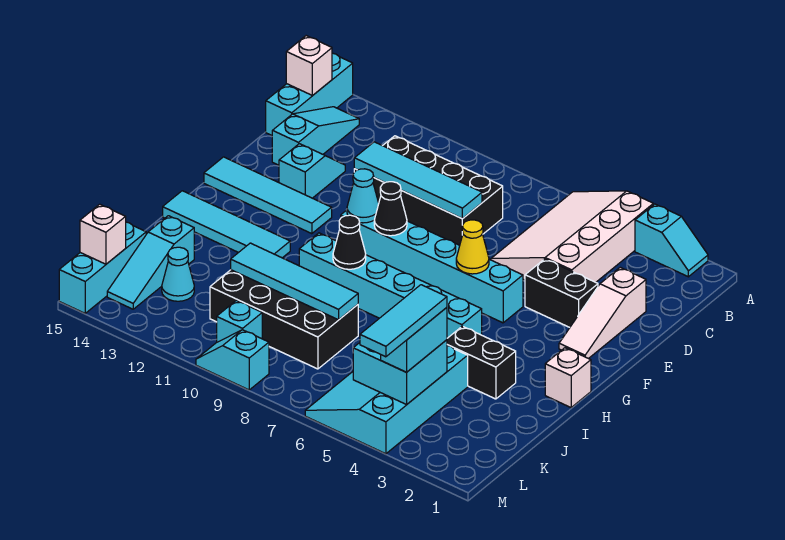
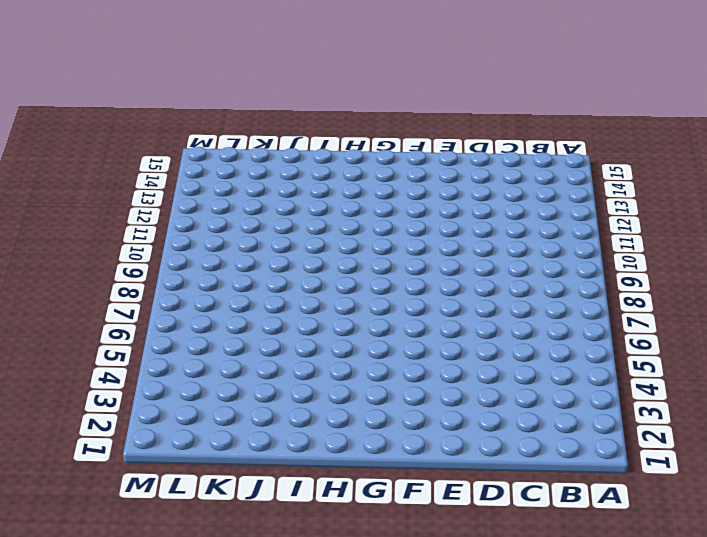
none -> cyan slope A2:A3 level 1 top 3
none -> white slope A4:D6 level 1 top 4
none -> cyan brick A15:C15 level 1
none -> cyan slope B14:D14 level 1 top D

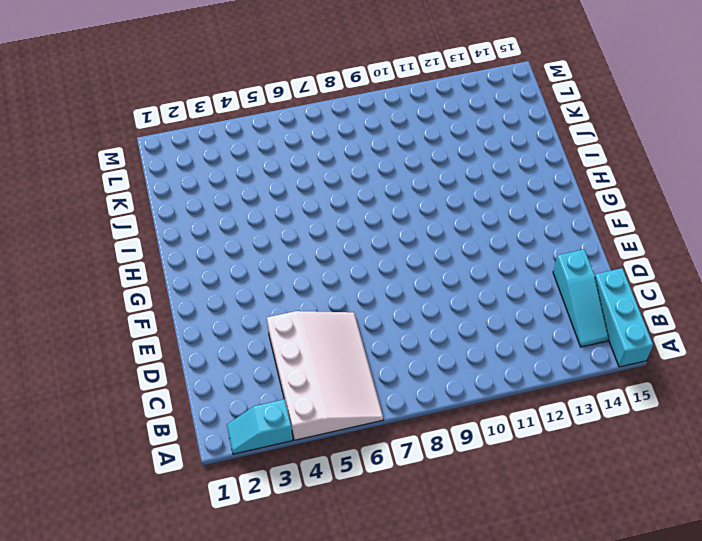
none -> black brick C8:D11 level 1
none -> white slope D2:F2 level 1 top D
none -> cyan slope D13:E13 level 1 top E
none -> black brick E3:E4 level 1

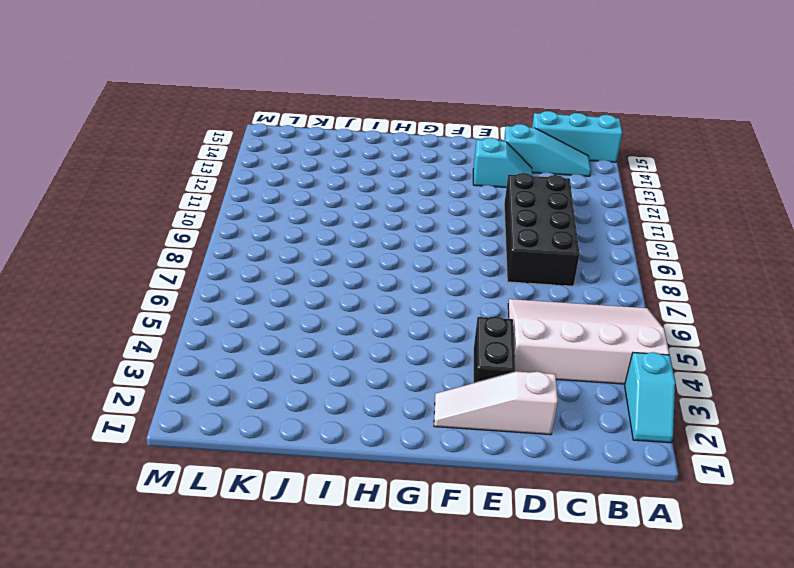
none -> cyan brick F5:F10 level 1
none -> cyan tile F12:F15 level 1
none -> white brick H1 level 1
none -> cyan brick H5:H10 level 1

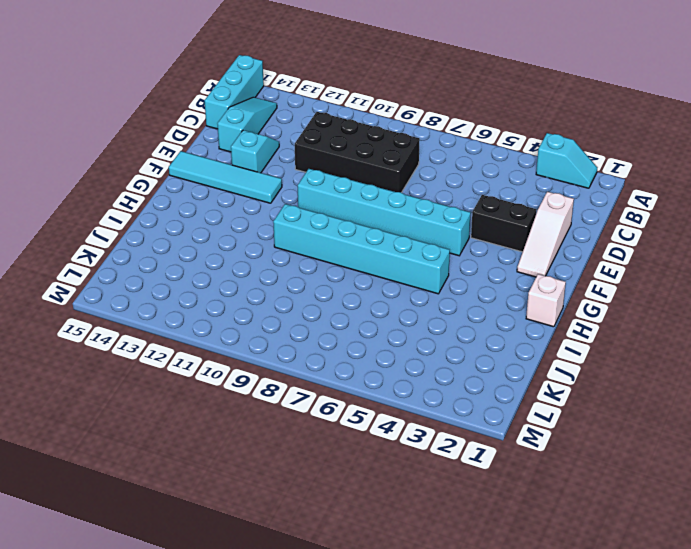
none -> white slope A4:D6 level 1 top 4
none -> cyan tile H12:H15 level 1
none -> black brick I3:I4 level 1
none -> cyan slope J4:M6 level 1 top 4

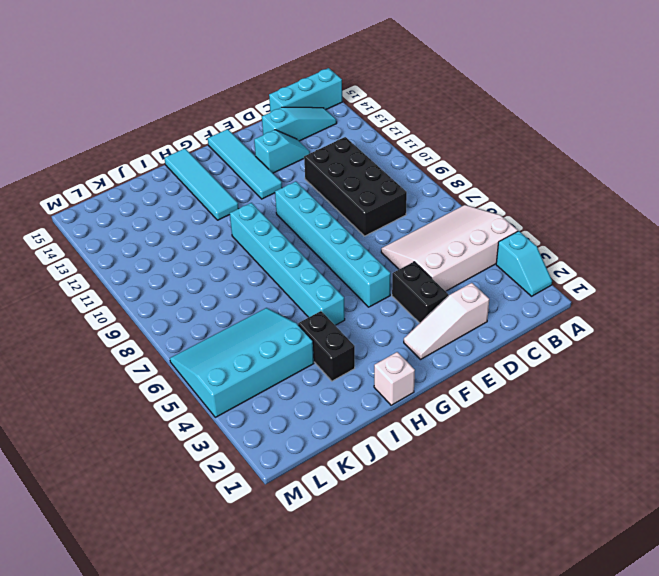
none -> black brick J8:K11 level 1
none -> cyan slope J14:L14 level 1 top J
none -> cyan cone K13 level 1
none -> cyan brick K15:M15 level 1

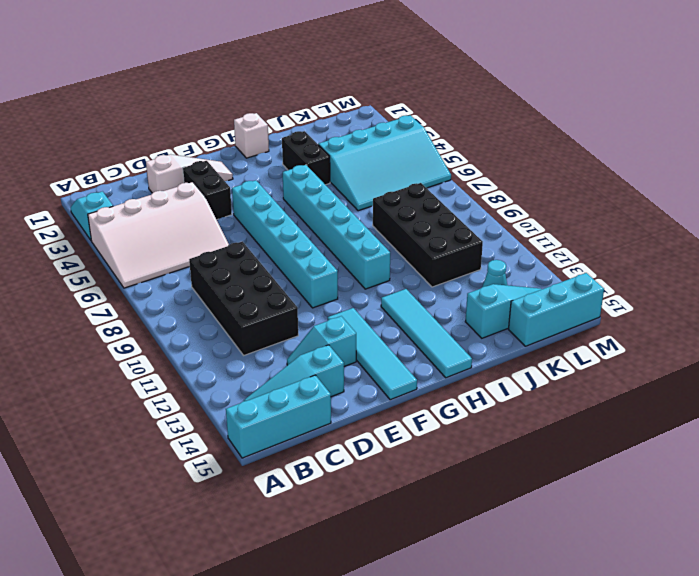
none -> cyan brick L10 level 1
none -> cyan slope M9:M10 level 1 top 9
none -> white brick B15 level 2
none -> cyan tile D8:D11 level 2

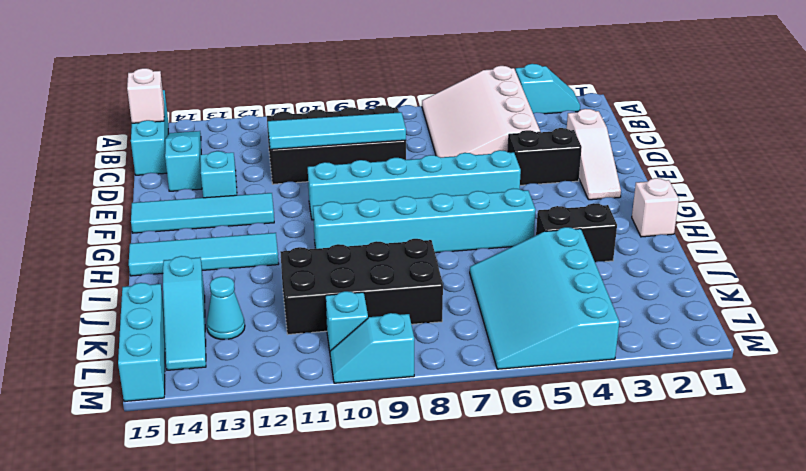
none -> yellow cone F6 level 2
none -> black cone F9 level 2
none -> cyan cone F10 level 2
none -> black cone H9 level 2

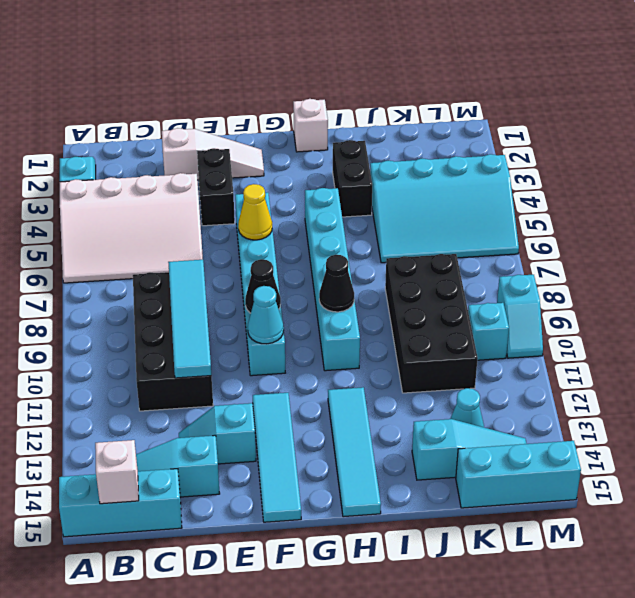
none -> cyan tile J8:J11 level 2
none -> cyan brick K4:L5 level 2
none -> white brick L15 level 2
none -> cyan brick K4:L4 level 3

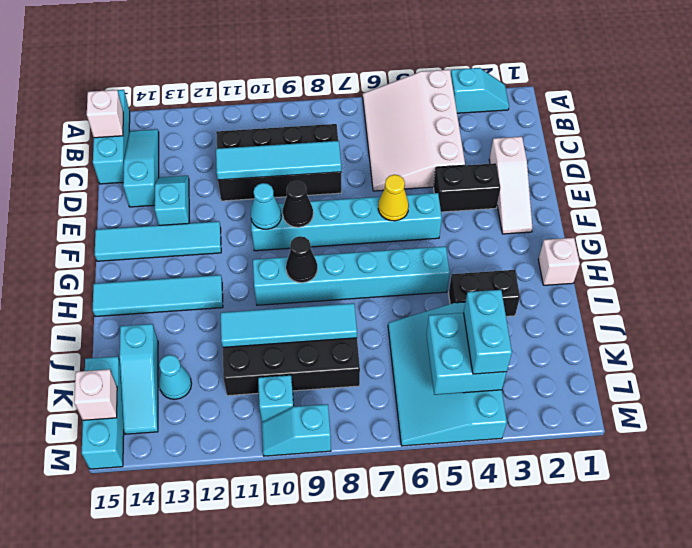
none -> cyan tile K4:M4 level 4

